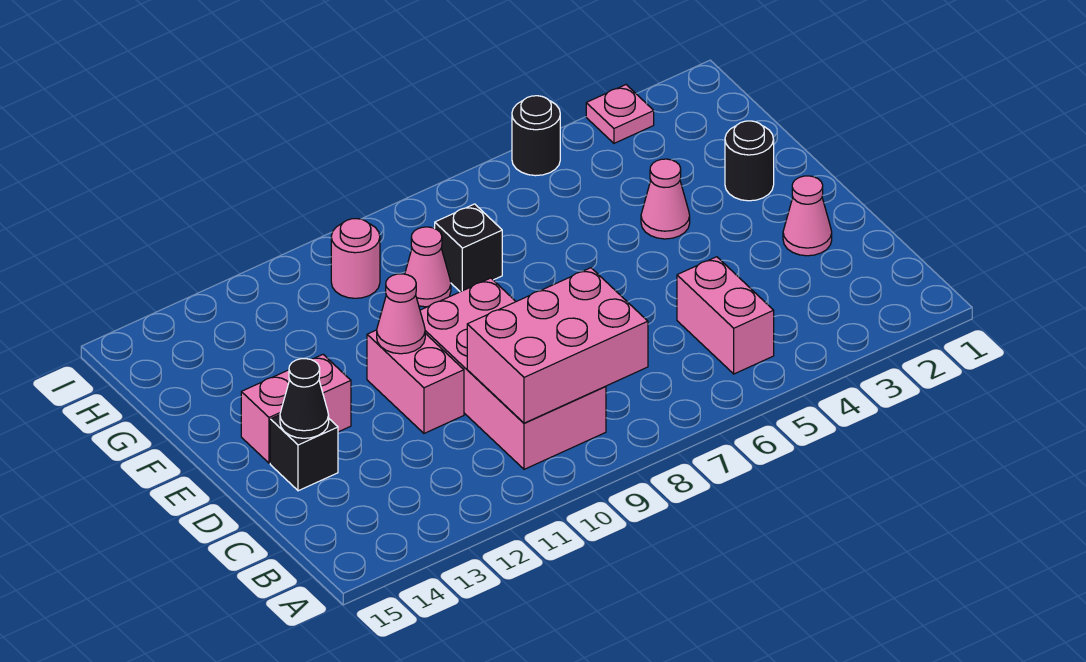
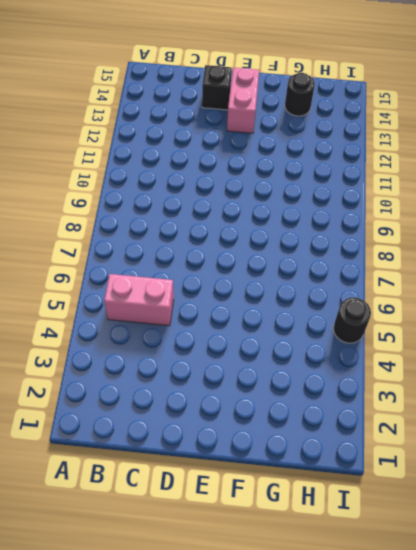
black round brick G14 level 1 -> black round brick F2 level 1
none -> pink brick B9:E10 level 1
none -> pink cone D2 level 1
none -> pink brick D11:E11 level 1

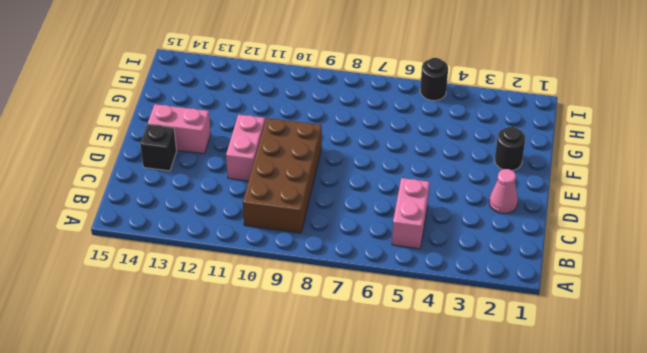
brown brick B9:E10 level 1 -> pink brick B9:E10 level 1
none -> pink cone F4 level 1
none -> black brick G8 level 1
none -> pink cone G9 level 1

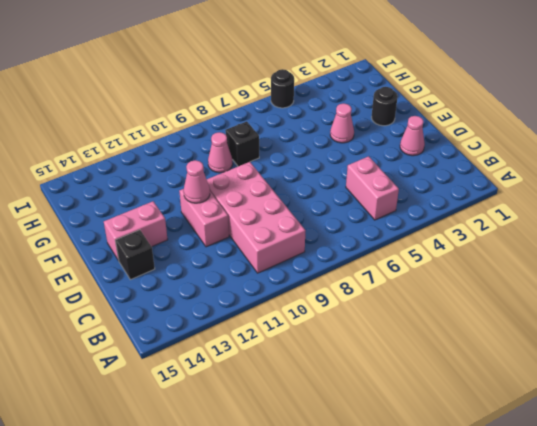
none -> pink round brick H10 level 1
none -> pink plate I3 level 1
none -> pink brick B8:C10 level 2

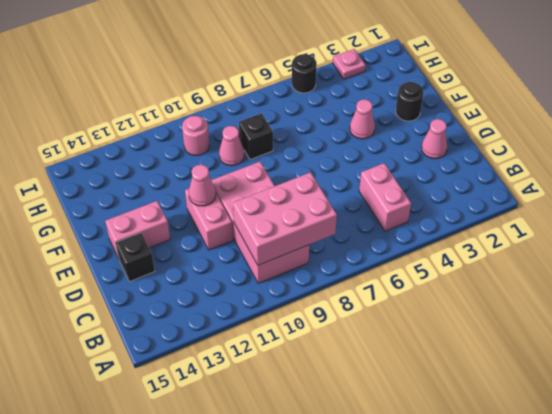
none -> black cone D14 level 2

